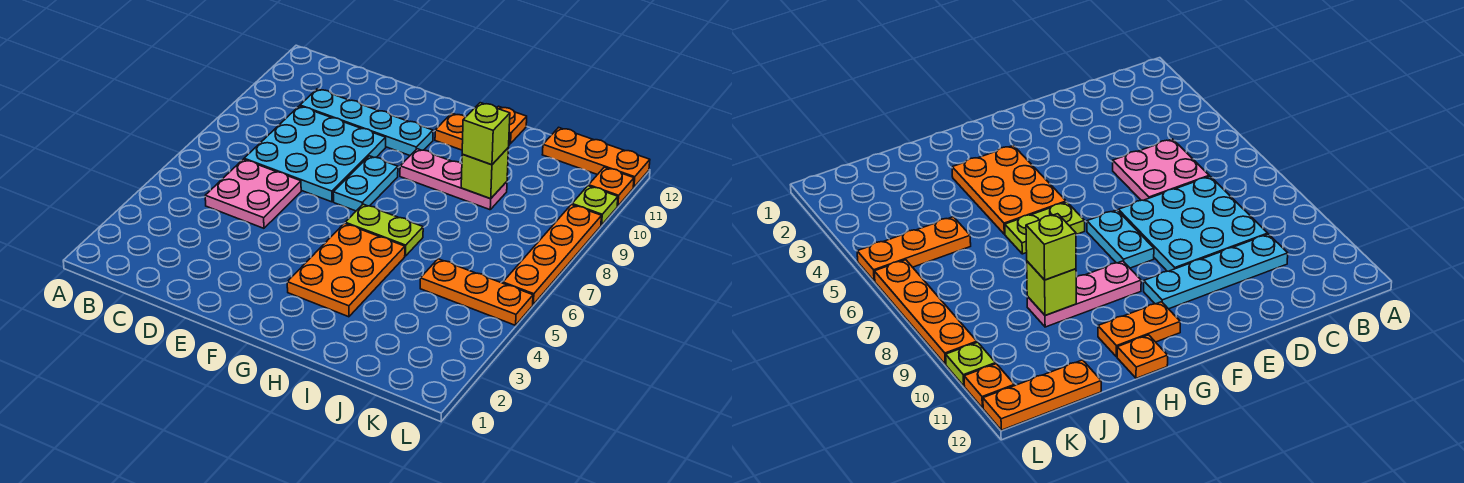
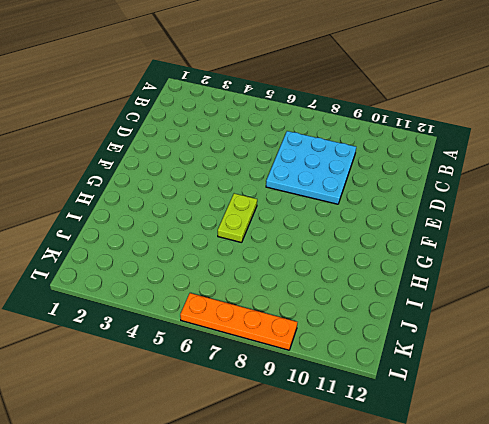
none -> pink plate C5:D6 level 1
none -> cyan plate C10:F10 level 1
none -> cyan plate F7:F8 level 1

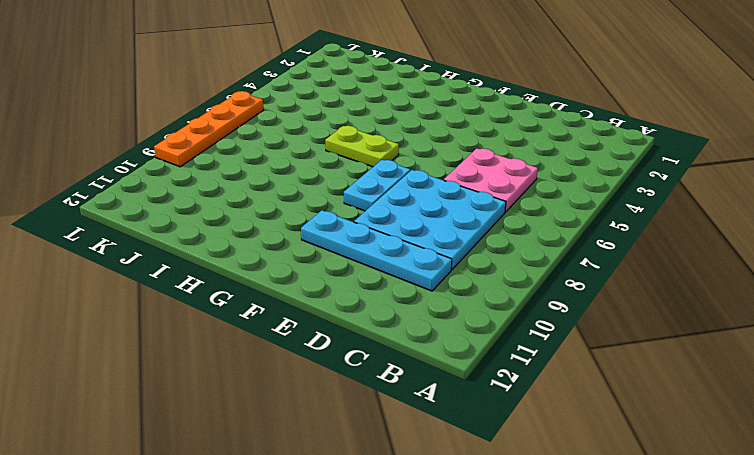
none -> orange plate G3:H5 level 1
none -> pink plate G9:I9 level 1
none -> orange plate G11:H11 level 1

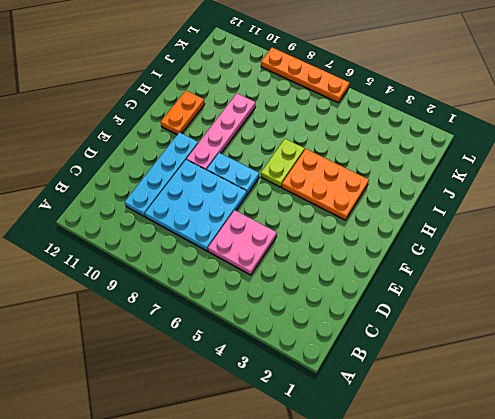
pink plate F9:I9 level 1 -> pink plate G9:I9 level 1
none -> orange plate H12 level 1
none -> orange plate J5:L5 level 1
none -> orange plate J12:L12 level 1

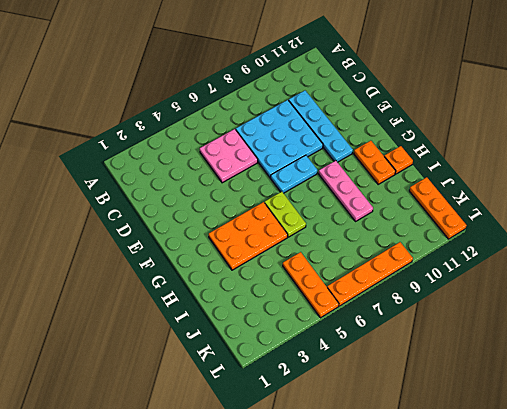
none -> lime plate L10 level 1
none -> orange plate L11 level 1
none -> lime brick I9 level 2

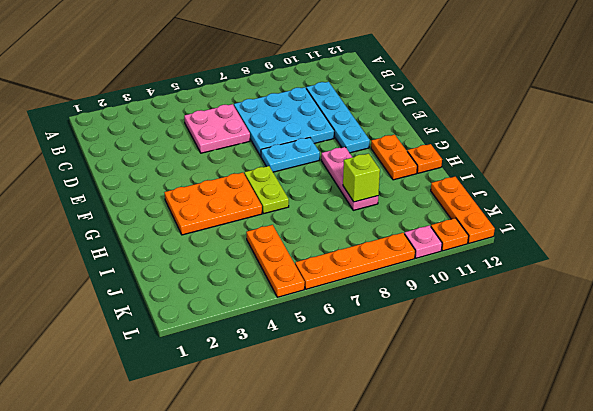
pink plate L10 level 1 -> lime plate L10 level 1
none -> lime brick I9 level 3

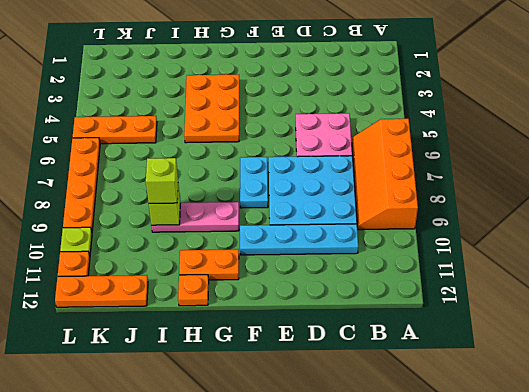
orange slope A6:B9 level 1 top A -> none
none -> lime plate G6:H6 level 1

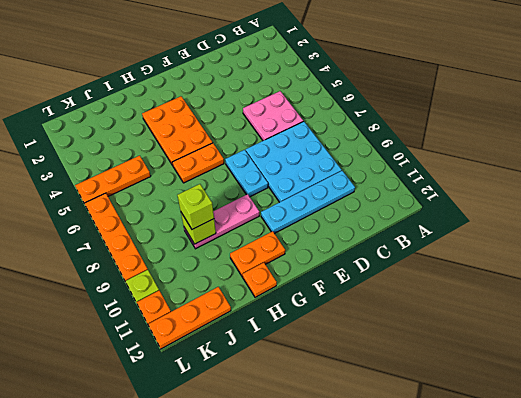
orange plate G6:H6 level 1 -> lime plate G6:H6 level 1

